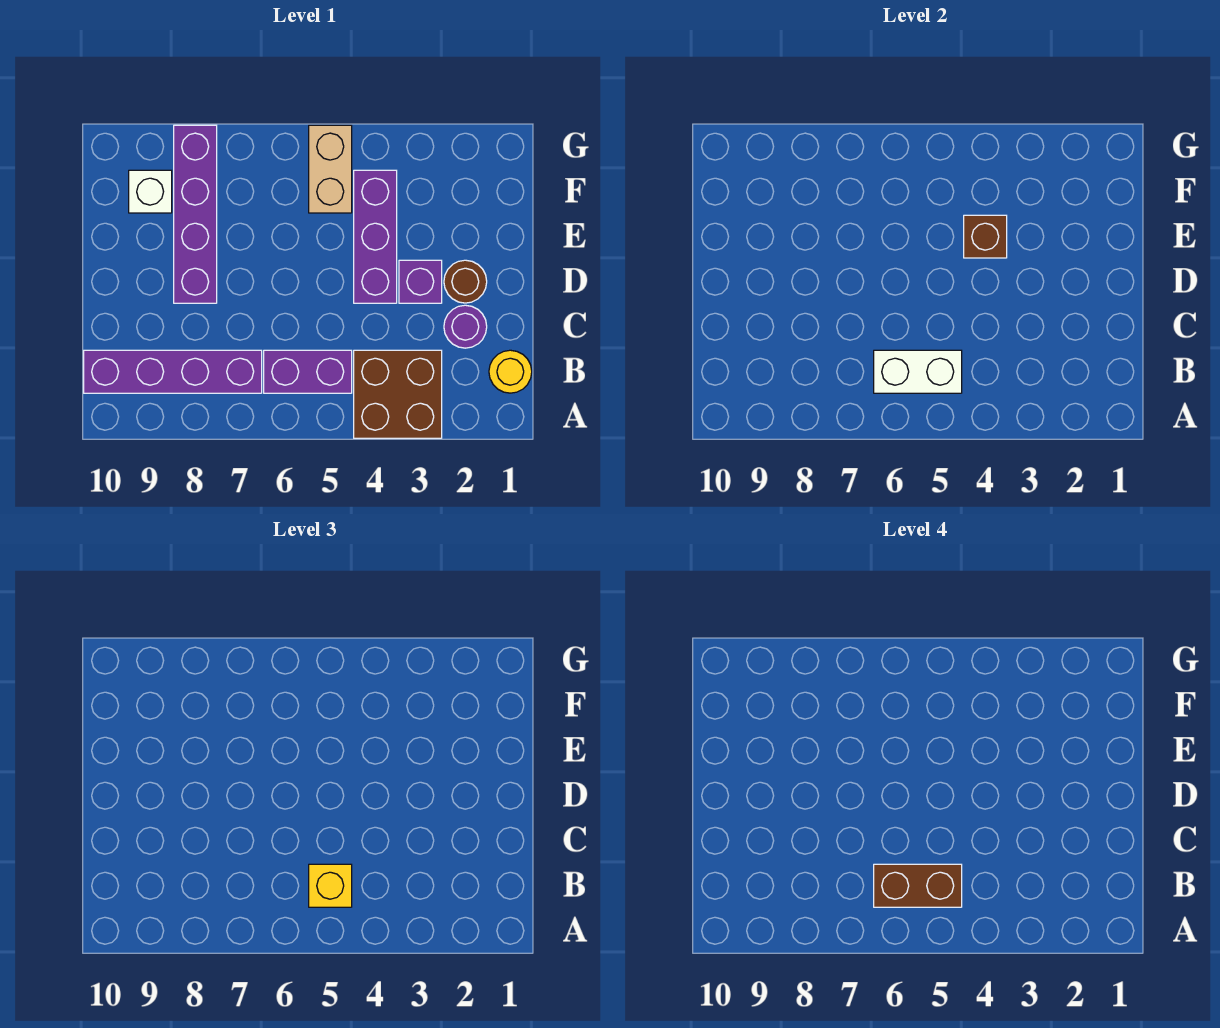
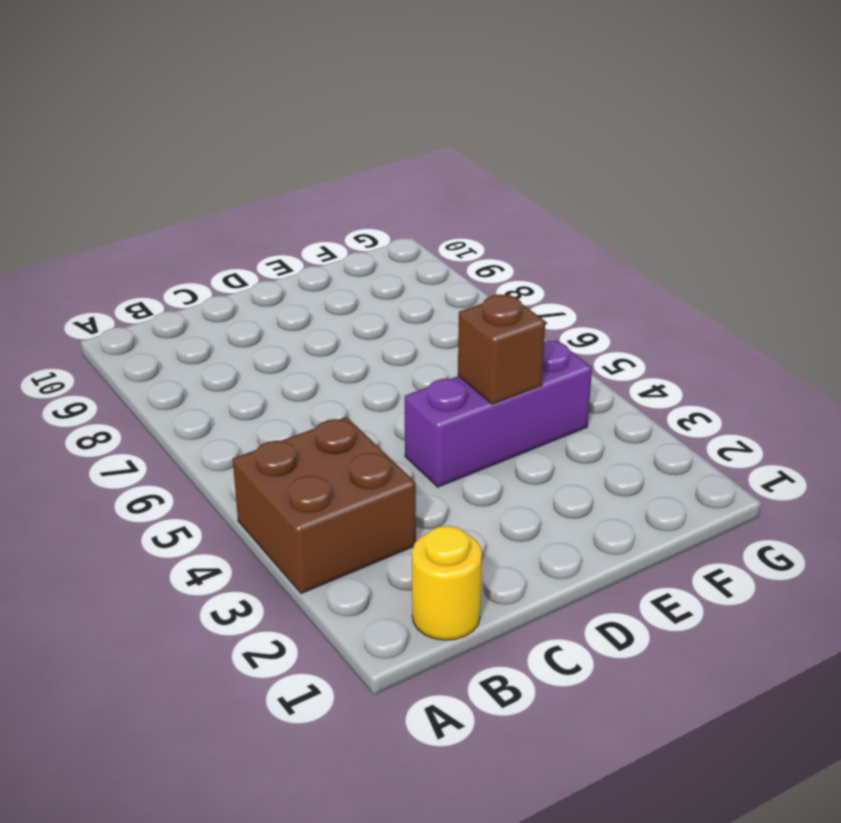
none -> purple brick B5:B6 level 1
none -> purple brick B7:B10 level 1
none -> purple round brick C2 level 1

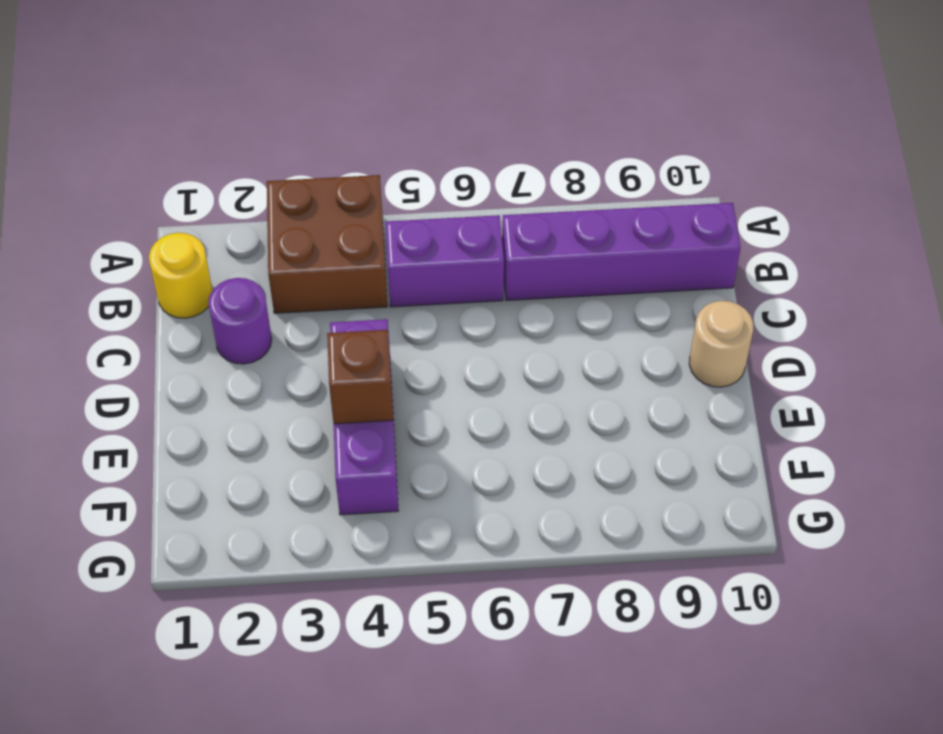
tan round brick D10 level 1 -> none
none -> brown round brick D2 level 1
none -> purple brick D3 level 1
none -> purple brick D8:G8 level 1

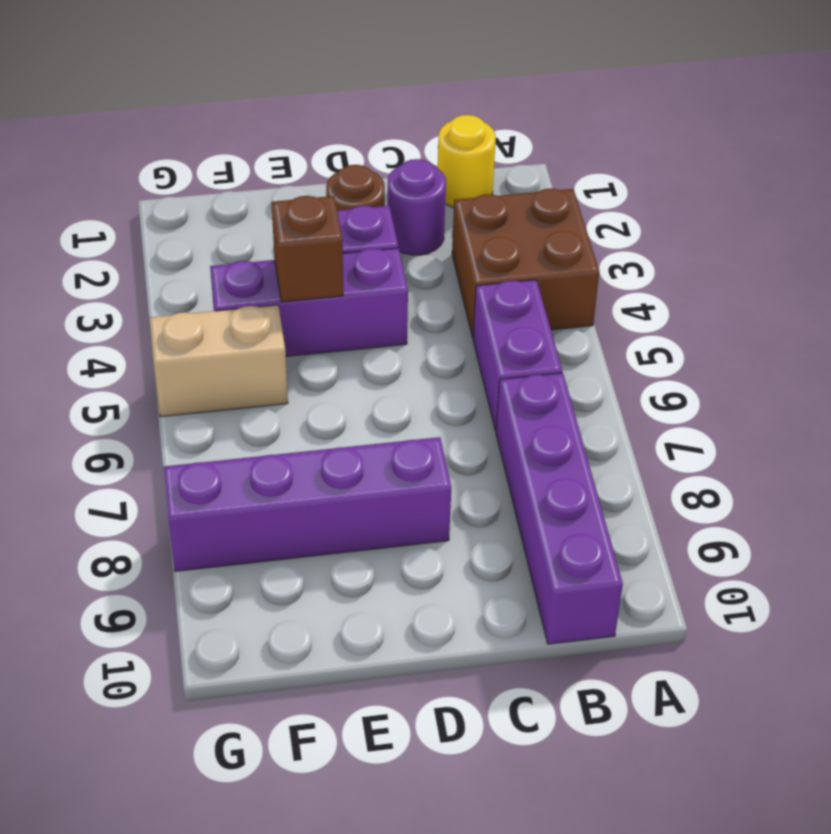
none -> white brick F9 level 1
none -> white brick B5:B6 level 2
none -> yellow brick B5 level 3

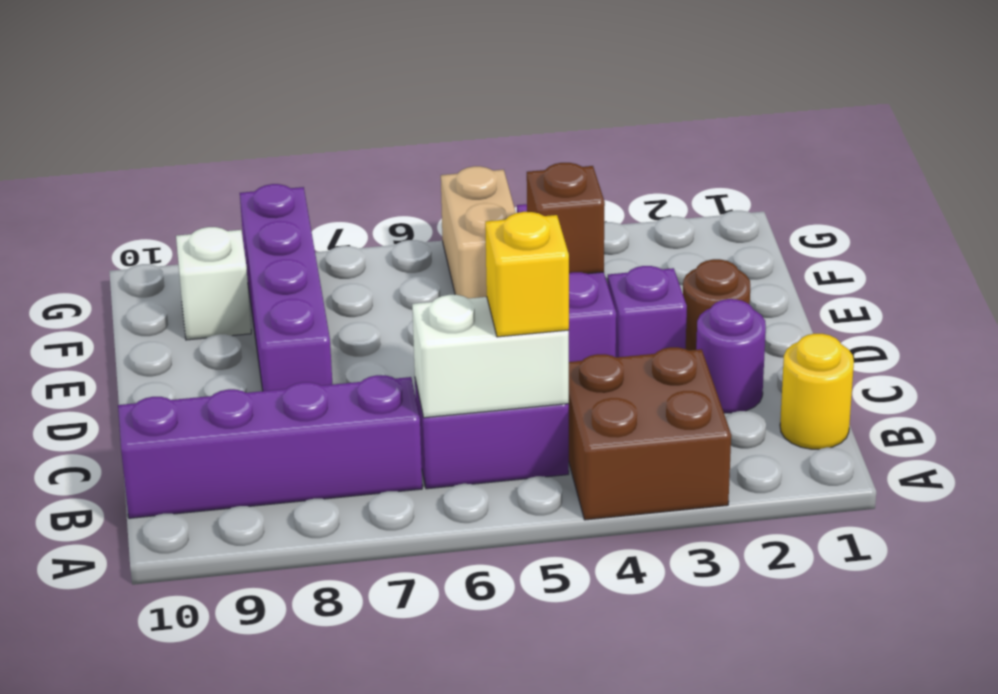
none -> brown brick B5:B6 level 4

